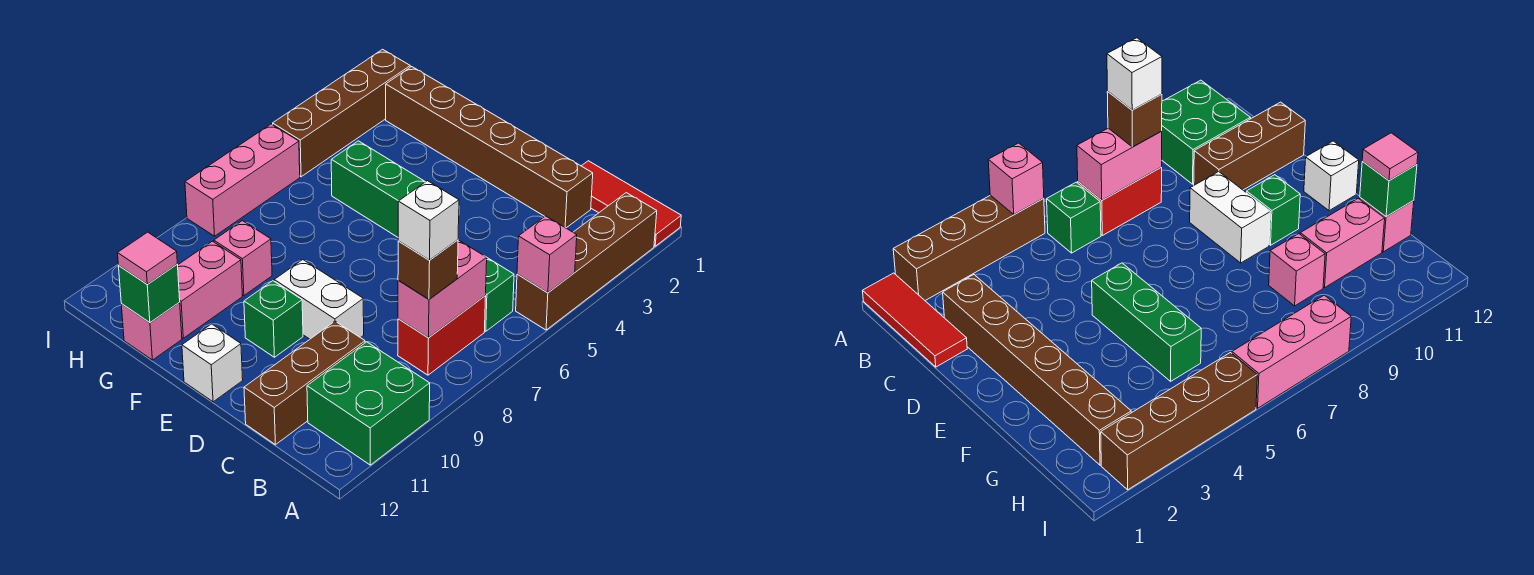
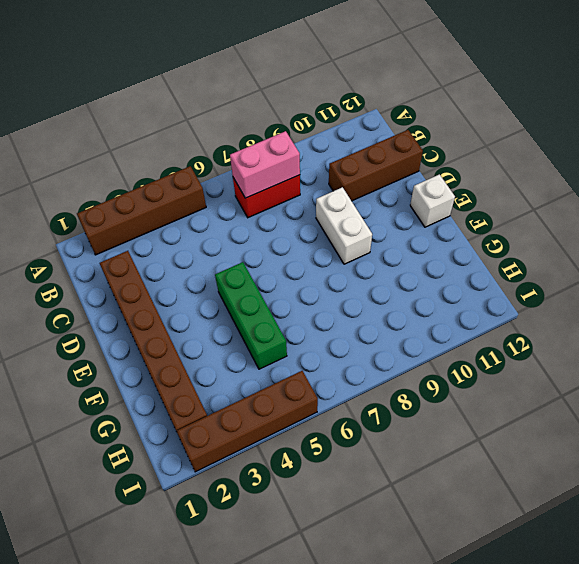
none -> red tile A1:C1 level 1
none -> green brick A10:B11 level 1
none -> green brick B6 level 1

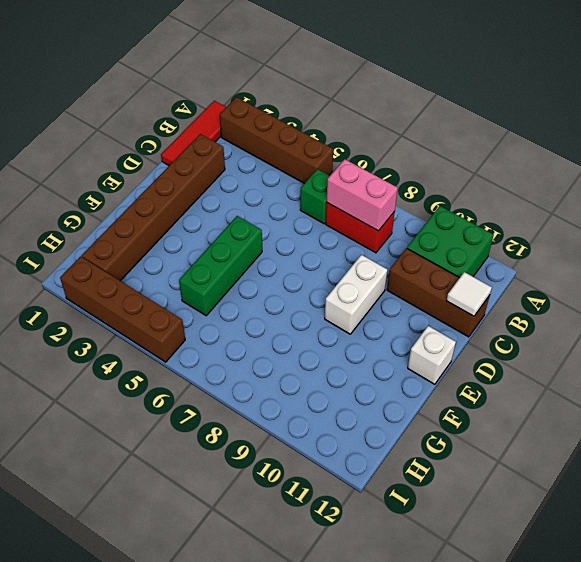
white tile C12 level 2 -> none
none -> green brick E10 level 1
none -> pink brick G9 level 1
none -> pink brick G10:G11 level 1

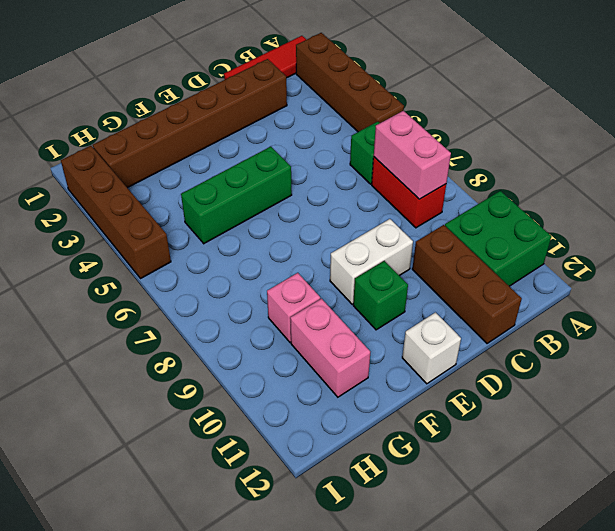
none -> pink brick G12 level 1
none -> pink brick I6:I8 level 1
none -> pink brick A5 level 2

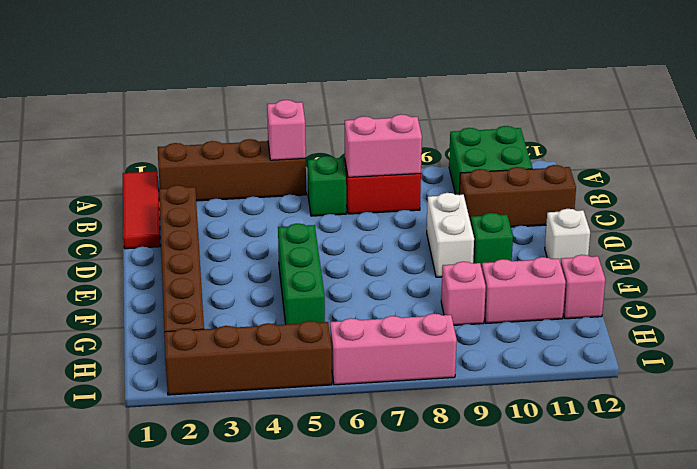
none -> green brick G12 level 2
none -> brown brick B8 level 3
none -> pink tile G12 level 3

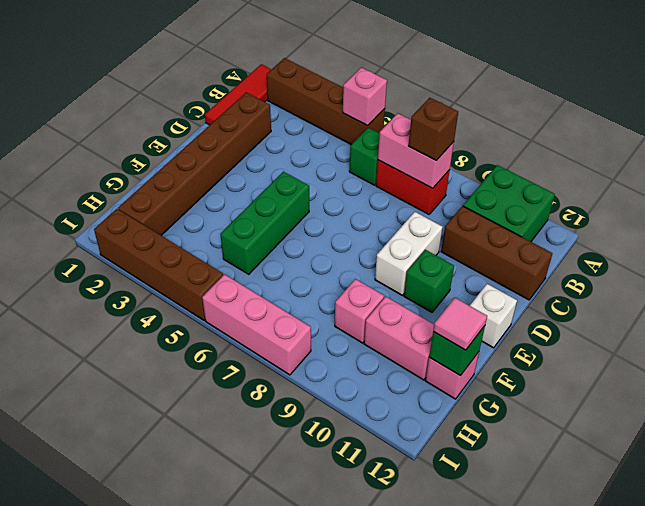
none -> white brick B8 level 4

